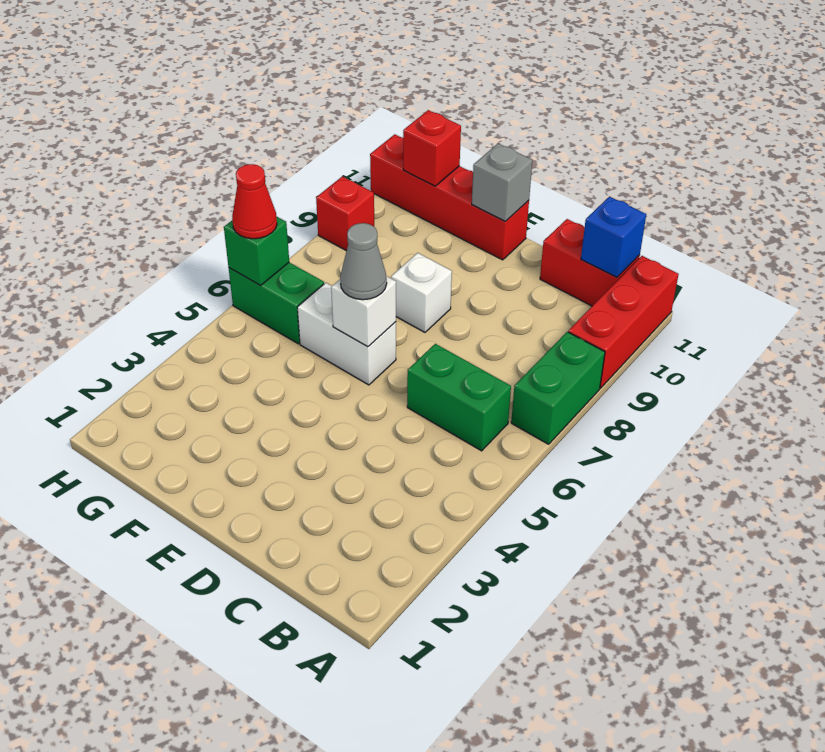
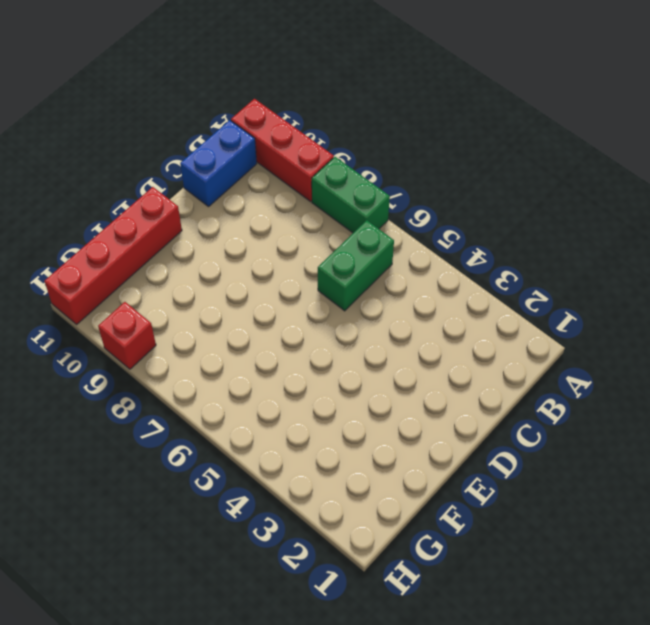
blue brick B11:C11 level 1 -> red brick B11:C11 level 1
none -> white brick E6:F6 level 1
none -> white brick E8 level 1
none -> green brick G6:H6 level 1

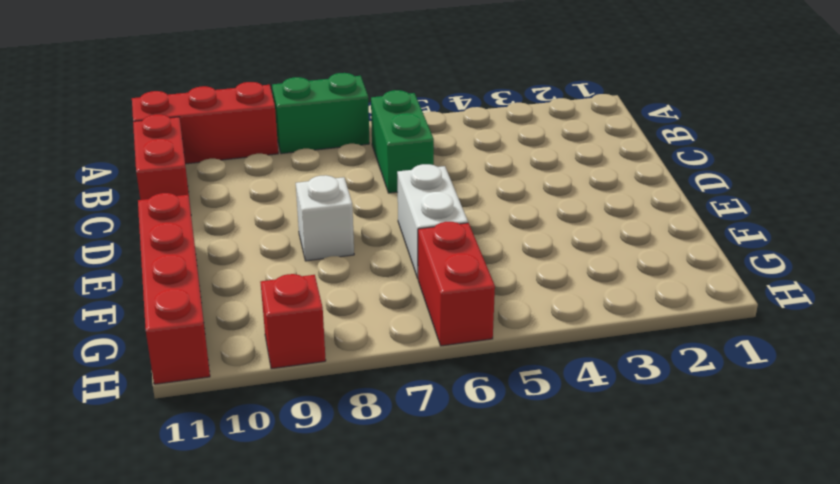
red brick G6:H6 level 1 -> green brick G6:H6 level 1
none -> blue brick B11 level 2
none -> white brick E6 level 2
none -> grey brick E11 level 2

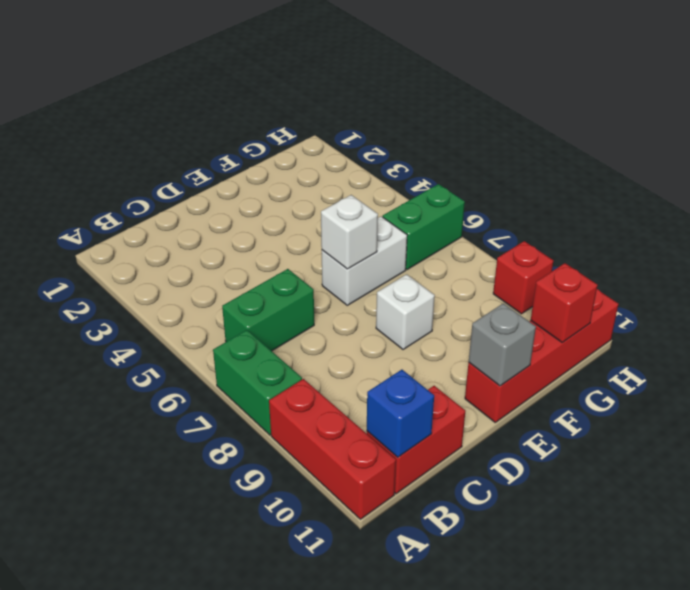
none -> green brick H6 level 2
none -> grey cone E6 level 3
none -> red cone H6 level 3

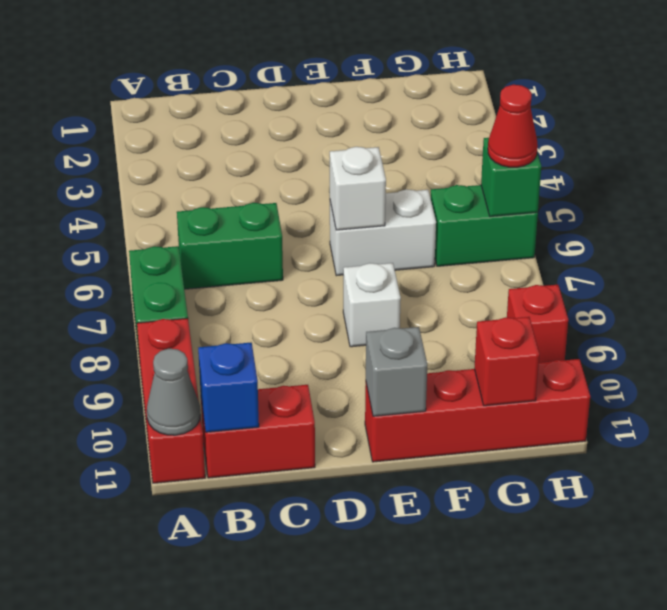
grey cone A11 level 2 -> grey cone E6 level 3

